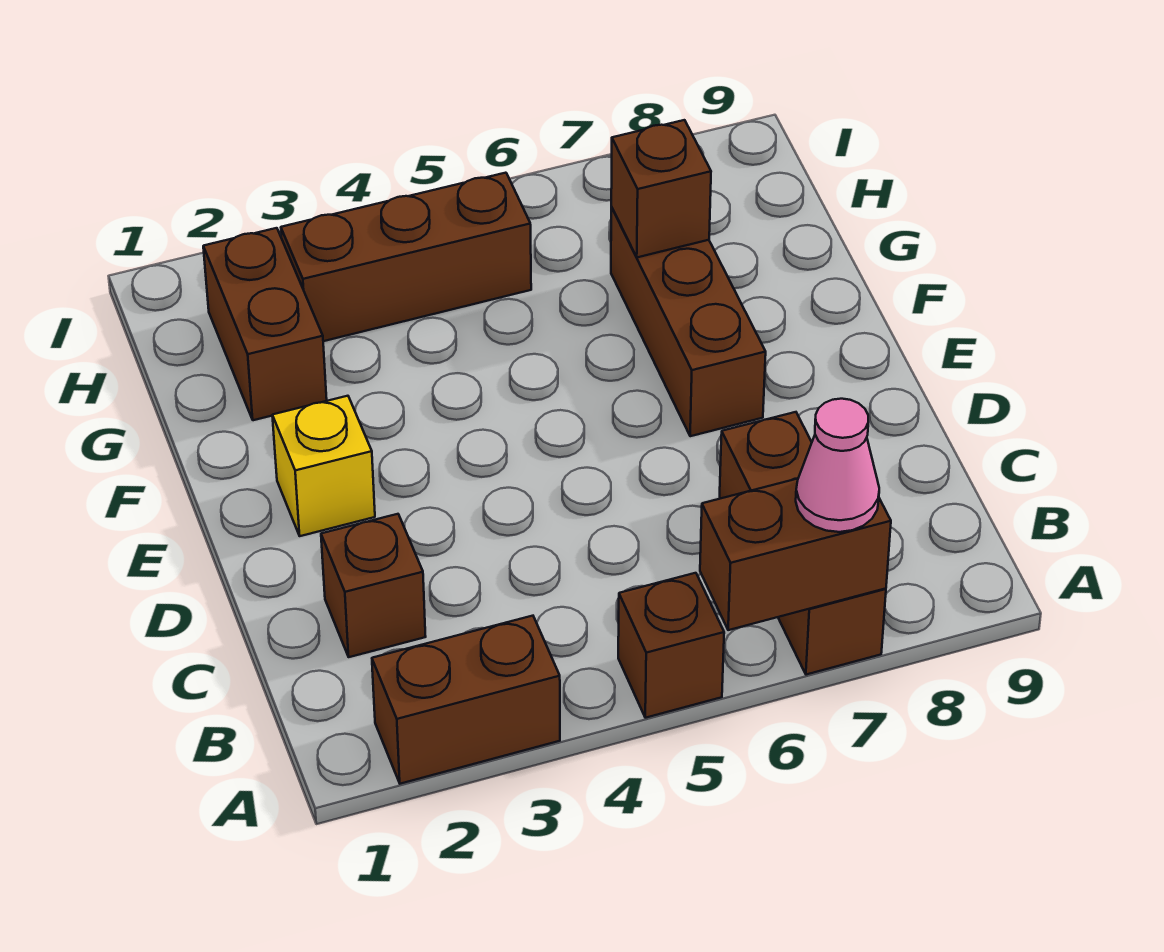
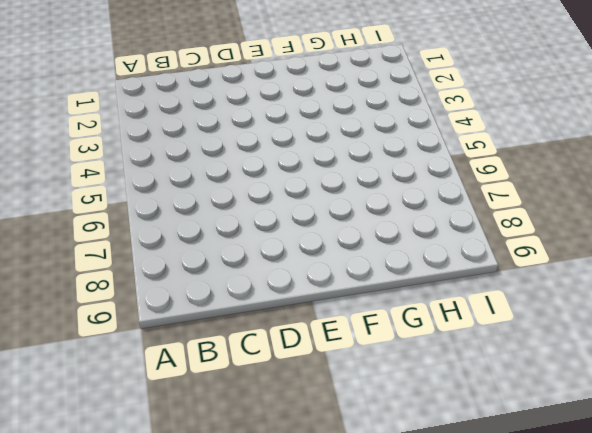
none -> brown brick A2:A3 level 1
none -> brown brick A5 level 1

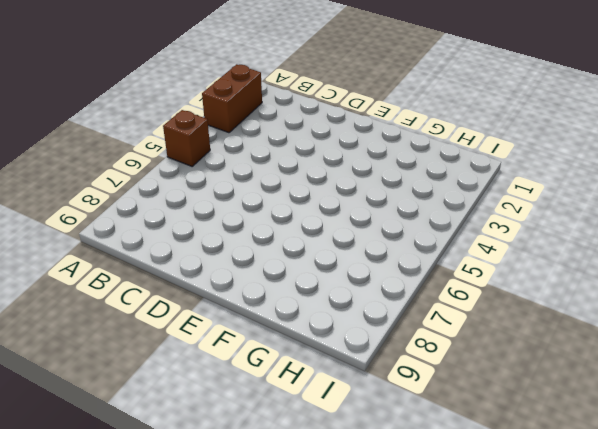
none -> brown brick A7:C7 level 1
none -> brown brick C2 level 1

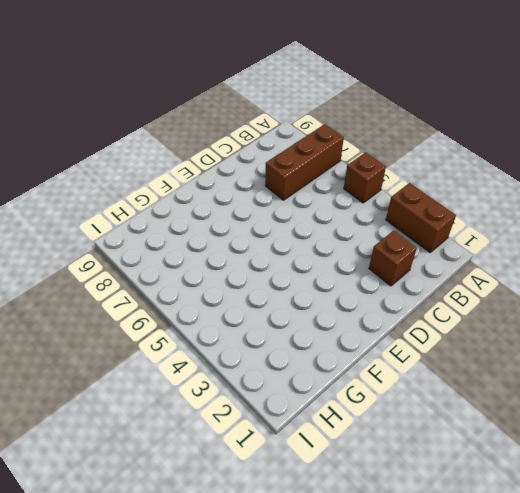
none -> yellow brick E2 level 1
none -> brown brick E7:G7 level 1

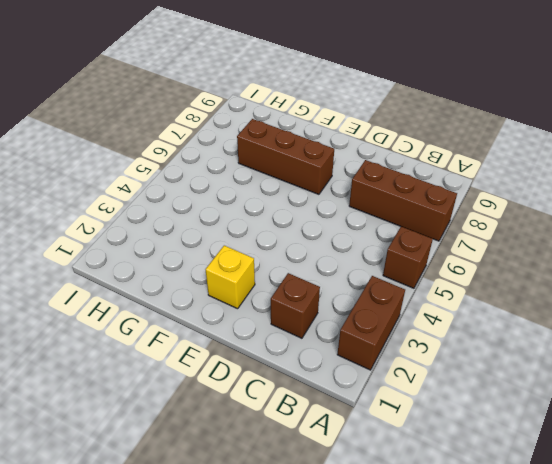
none -> brown brick G2:H2 level 1
none -> brown brick H3:H5 level 1

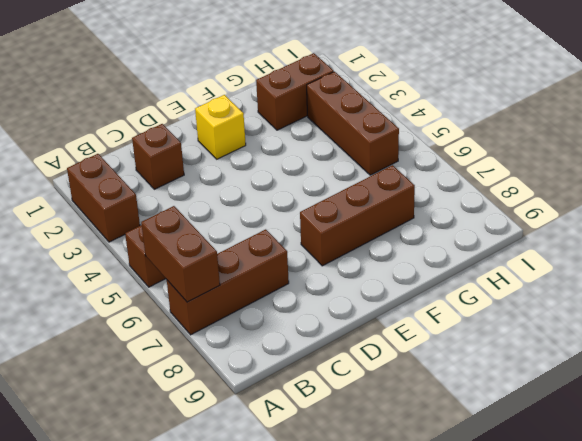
none -> brown brick G7 level 2
none -> pink cone A7 level 3

